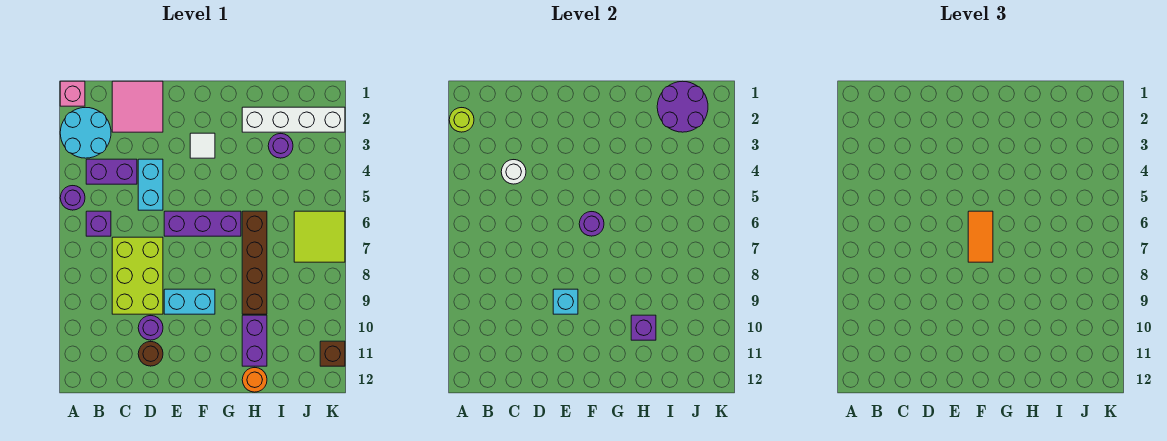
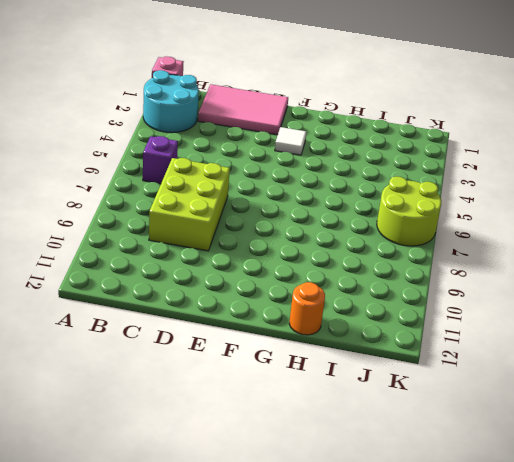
pink tile C1:E2 level 1 -> pink tile C1:D2 level 1
lime round brick J6:K7 level 1 -> lime tile J6:K7 level 1
none -> purple round brick A5 level 1
none -> purple brick B4:C4 level 1
none -> cyan brick D4:D5 level 1

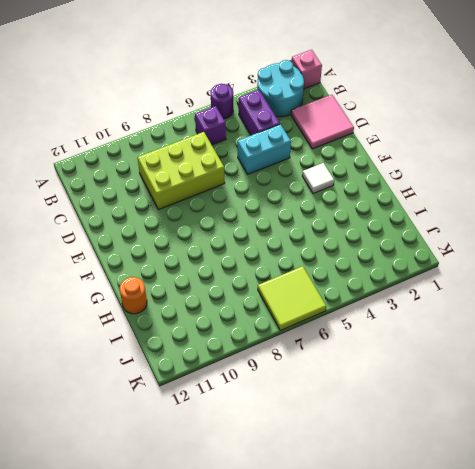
none -> purple round brick D10 level 1
none -> brown round brick D11 level 1
none -> purple brick E6:G6 level 1

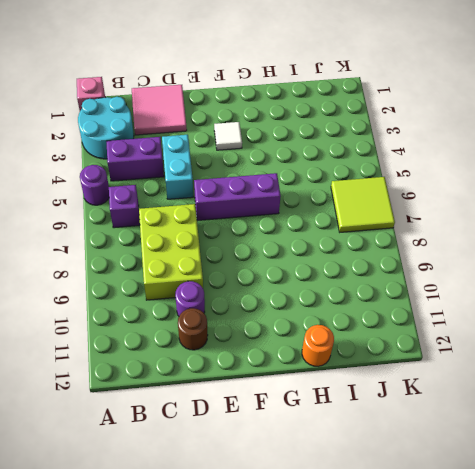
none -> cyan brick E9:F9 level 1
none -> white brick H2:K2 level 1
none -> brown brick H6:H9 level 1

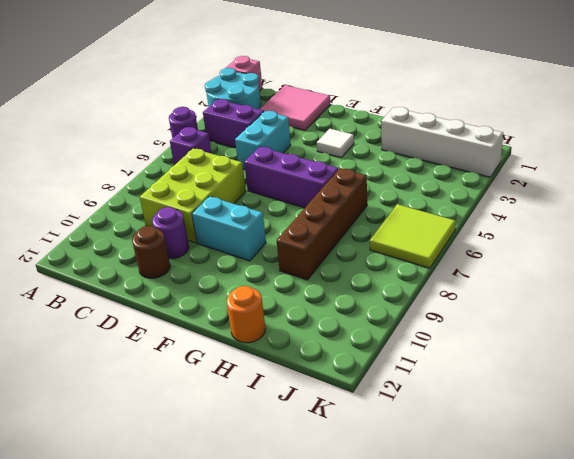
none -> purple brick H10:H11 level 1
none -> purple round brick I3 level 1
none -> brown brick K11 level 1

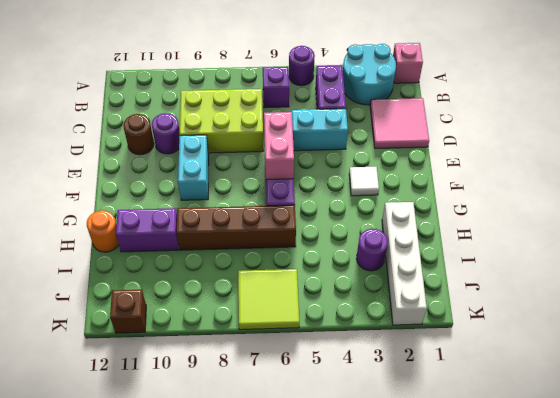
pink brick E6:F6 level 2 -> purple round brick F6 level 2
none -> lime round brick A2 level 2
none -> white round brick C4 level 2
none -> cyan brick E9 level 2

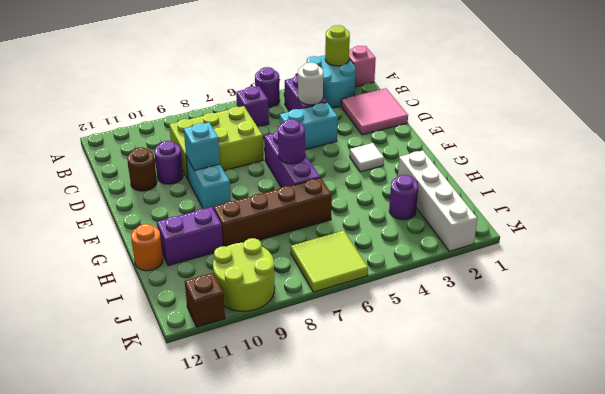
lime round brick J9:K10 level 1 -> none
none -> purple brick H10 level 2
none -> purple round brick I1:J2 level 2
none -> orange tile F6:F7 level 3

